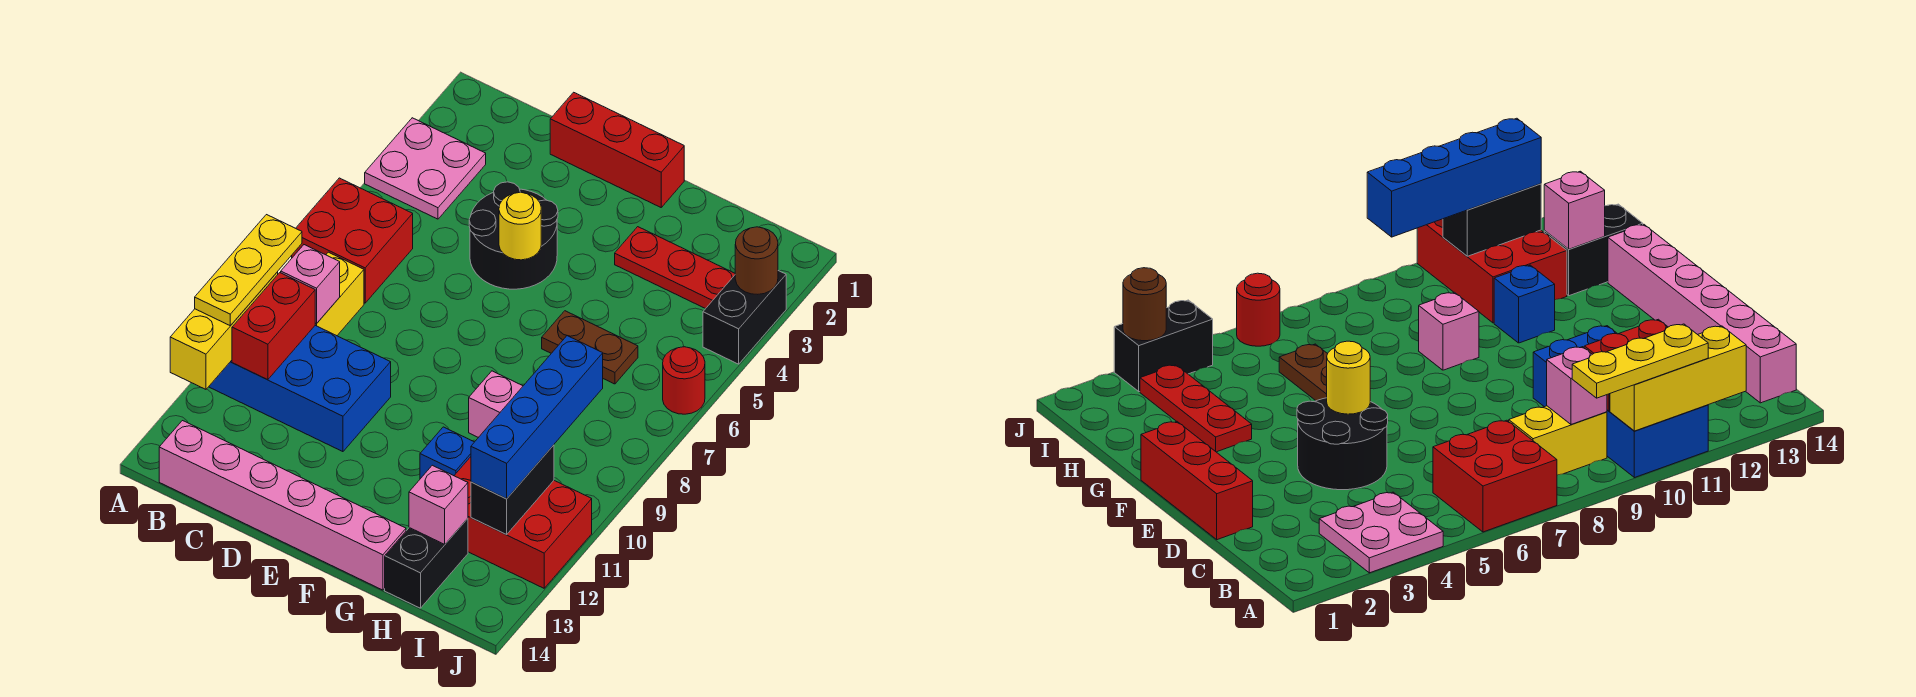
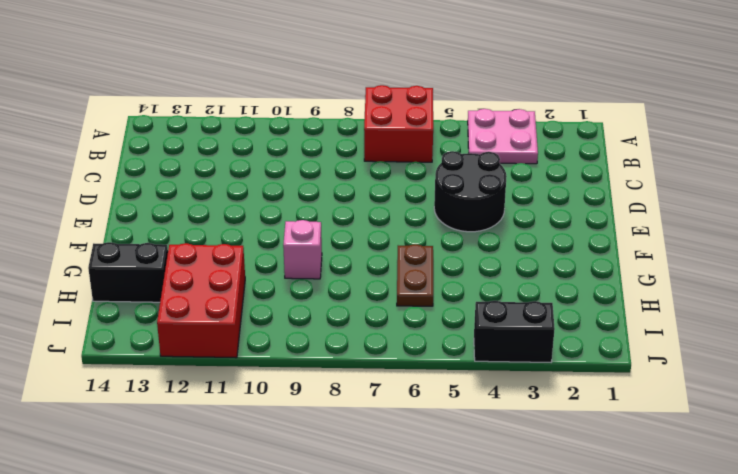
none -> blue brick A10:D11 level 1
none -> yellow brick B8:B9 level 1
none -> pink brick B14:G14 level 1

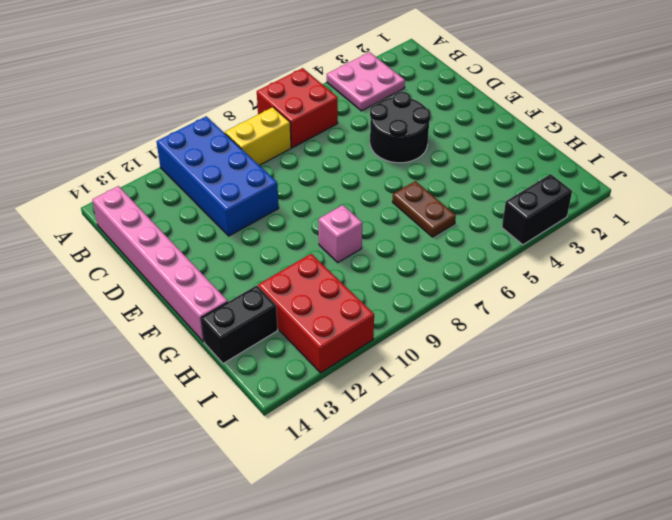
none -> red brick D1:F1 level 1
none -> red plate G3:I3 level 1
none -> blue brick G11 level 1

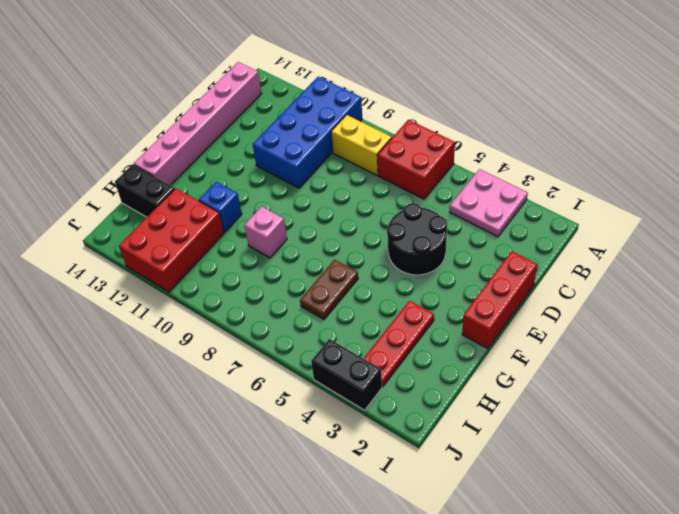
none -> red round brick J6 level 1
none -> yellow brick A10:A12 level 2
none -> pink brick B9 level 2

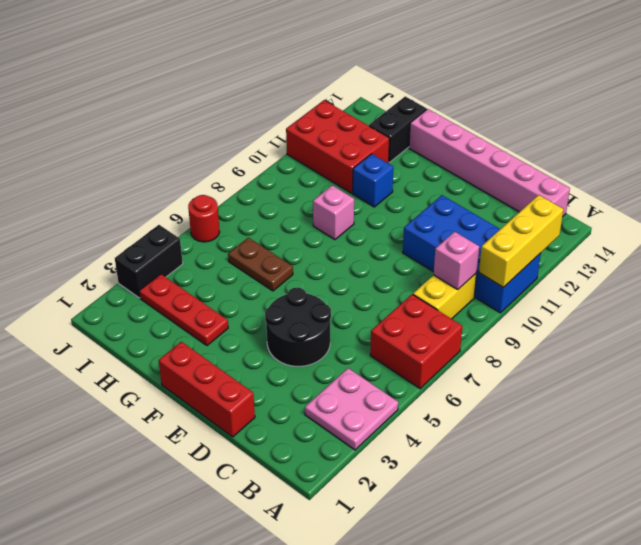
none -> red brick B10:B11 level 2
none -> yellow round brick E5 level 2
none -> pink brick H13 level 2

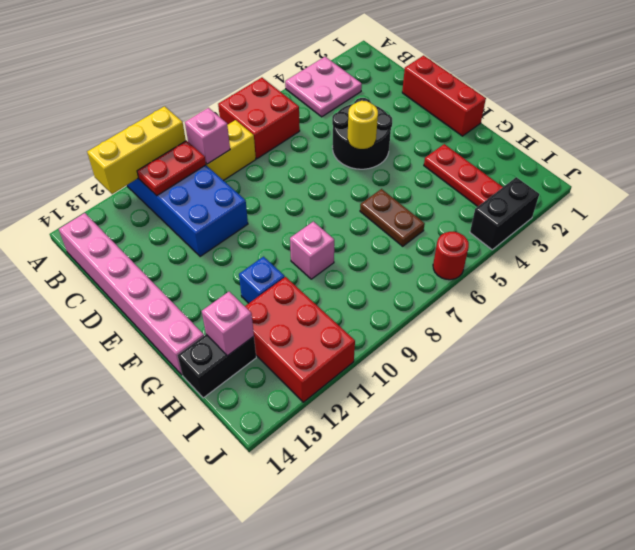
red plate B10:B11 level 2 -> red brick B10:B11 level 2
none -> black brick I11:I12 level 2
none -> brown round brick J3 level 2
none -> yellow plate A9:A11 level 3

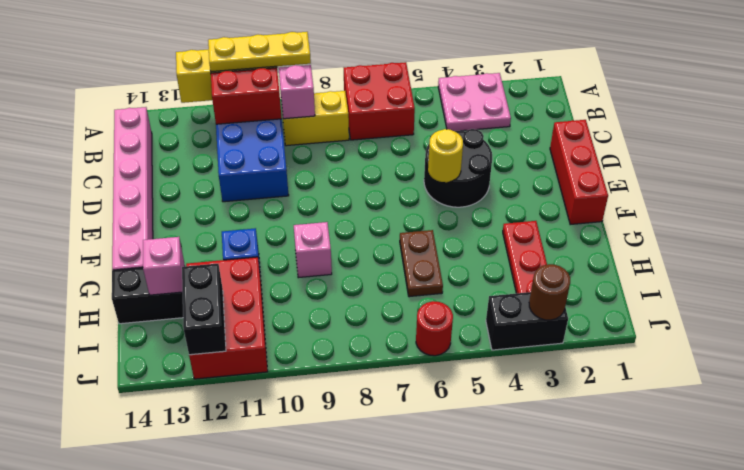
black brick I12:J12 level 2 -> black brick I11:I12 level 2
none -> blue brick I9:I12 level 3

